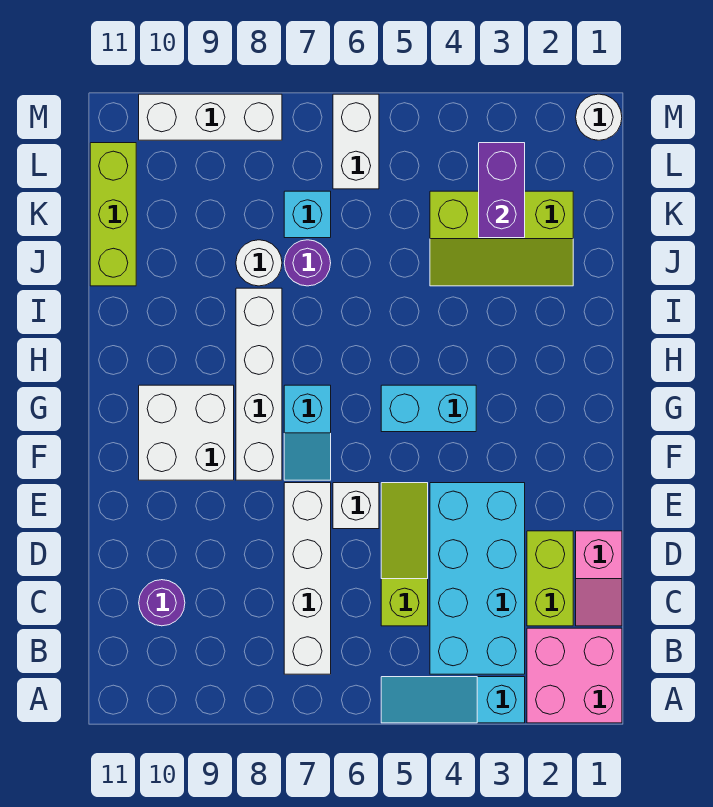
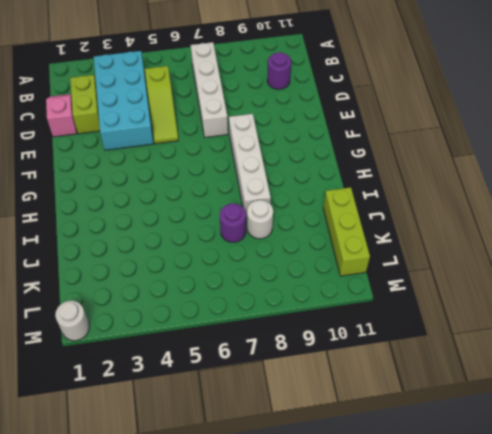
none -> pink brick A1:B2 level 1
none -> cyan slope A3:A5 level 1 top 3
none -> white brick E6 level 1

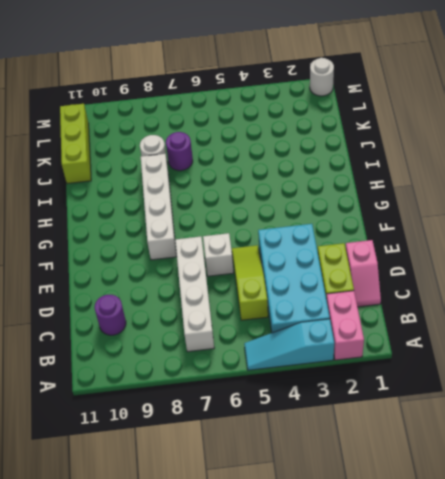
pink brick A2:B2 level 1 -> pink brick A1:B2 level 1
none -> cyan slope F7:G7 level 1 top G
none -> white brick F9:G10 level 1
none -> cyan brick G4:G5 level 1

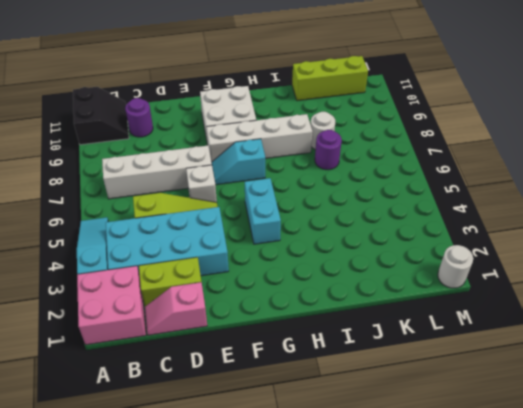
black slope A10:B11 level 1 top A -> none
none -> lime slope J2:K4 level 1 top K
none -> cyan brick K7 level 1
none -> white brick L6:M6 level 1

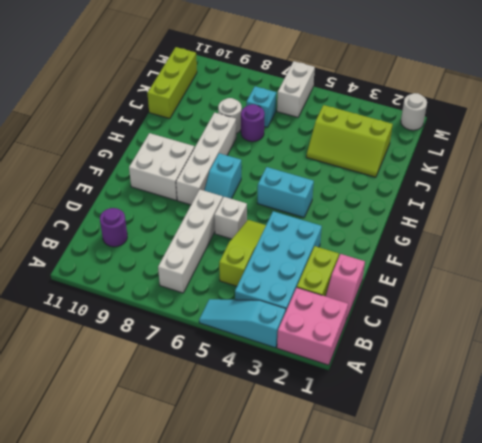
none -> white brick M8:M10 level 1
none -> purple brick K3:L3 level 2

